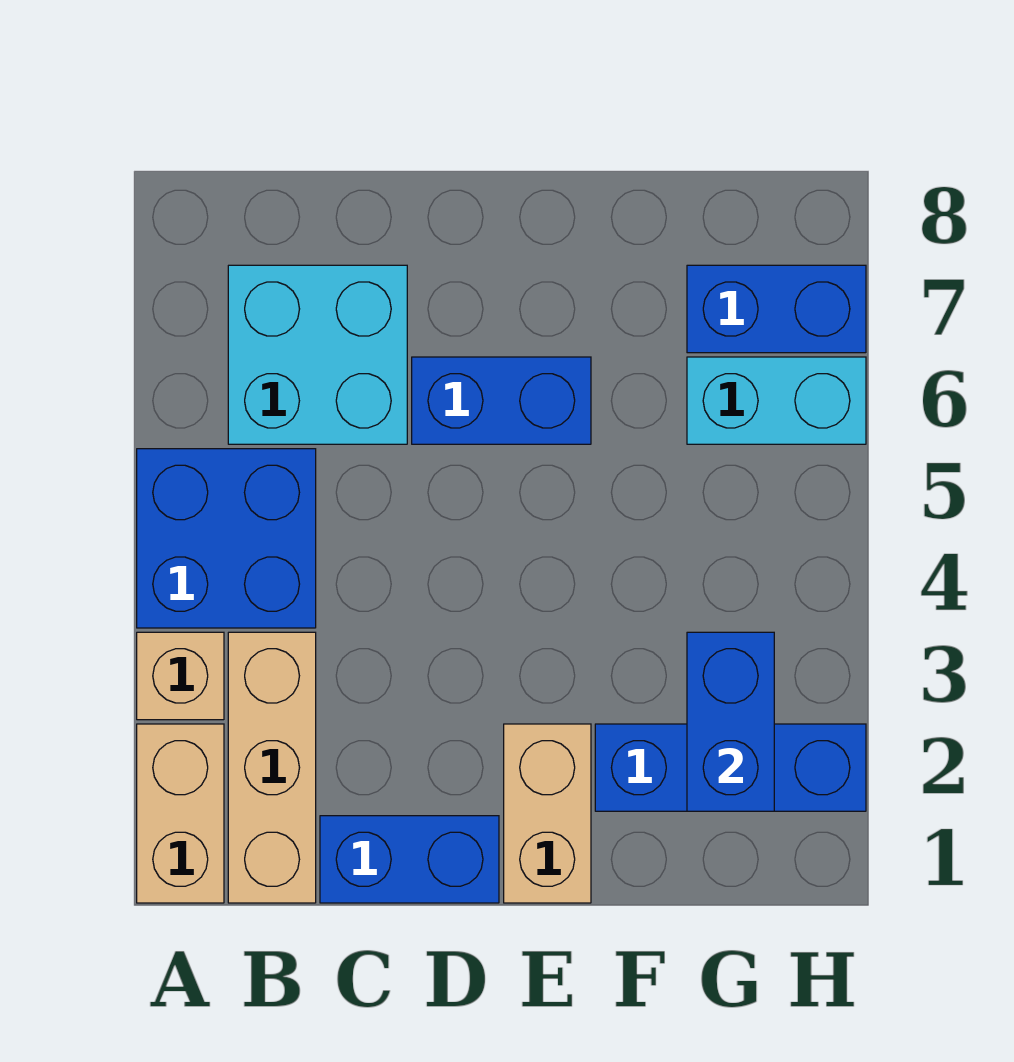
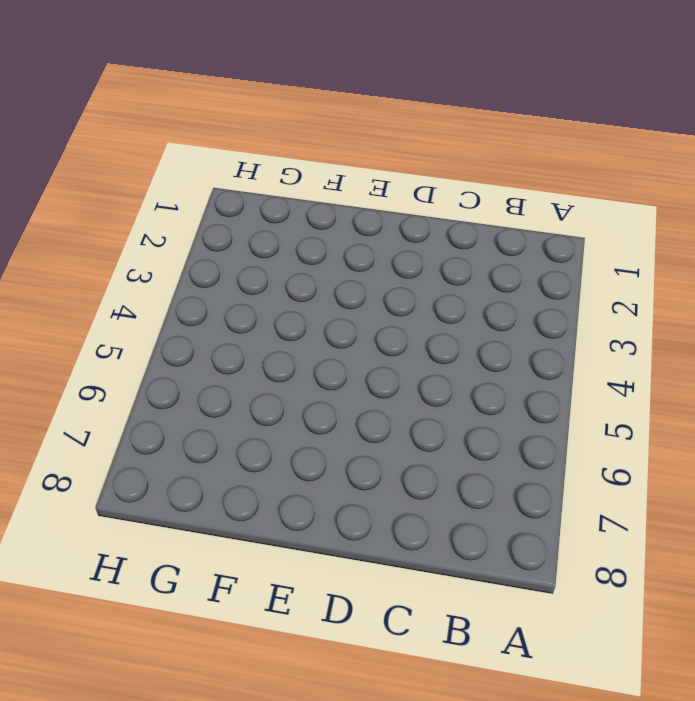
none -> tan brick A1:A2 level 1
none -> tan brick A3 level 1
none -> blue brick A4:B5 level 1

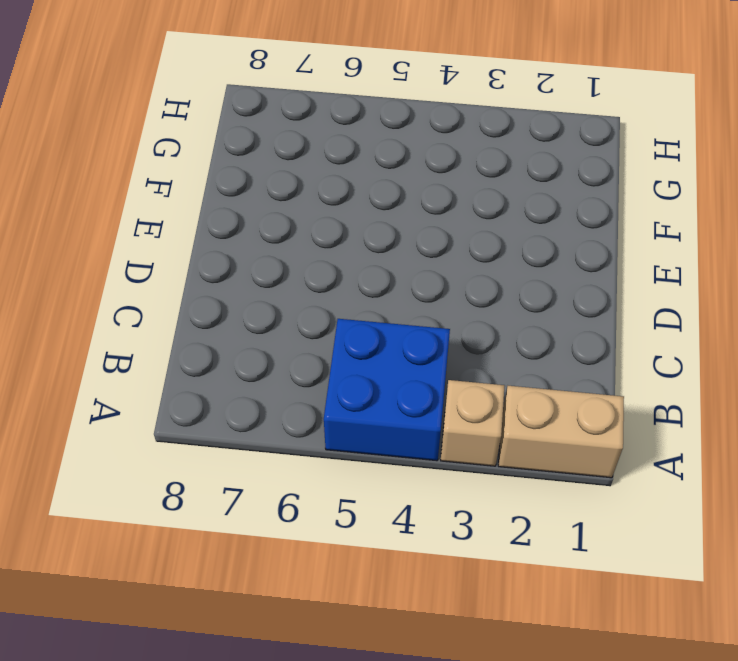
none -> tan brick B1:B3 level 1
none -> cyan brick B6:C7 level 1
none -> blue brick C1:D1 level 1

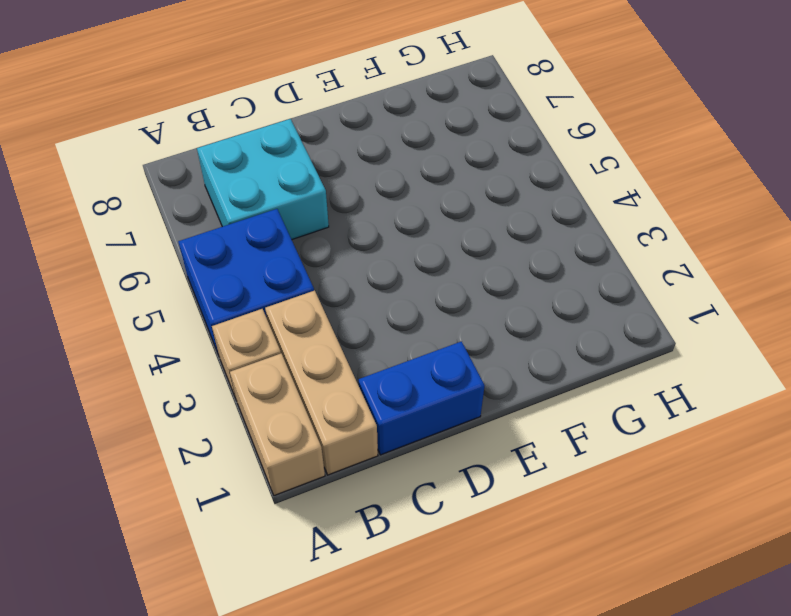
none -> blue brick D6:E6 level 1
none -> tan brick E1:E2 level 1
none -> blue brick F2:H2 level 1

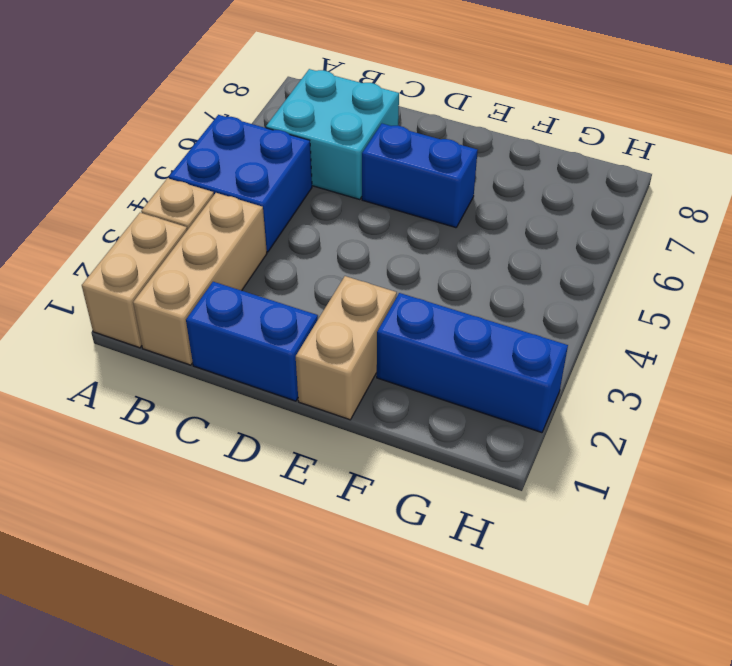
none -> cyan brick G6:H6 level 1
none -> blue brick G7:H7 level 1
none -> blue brick G2:G3 level 2

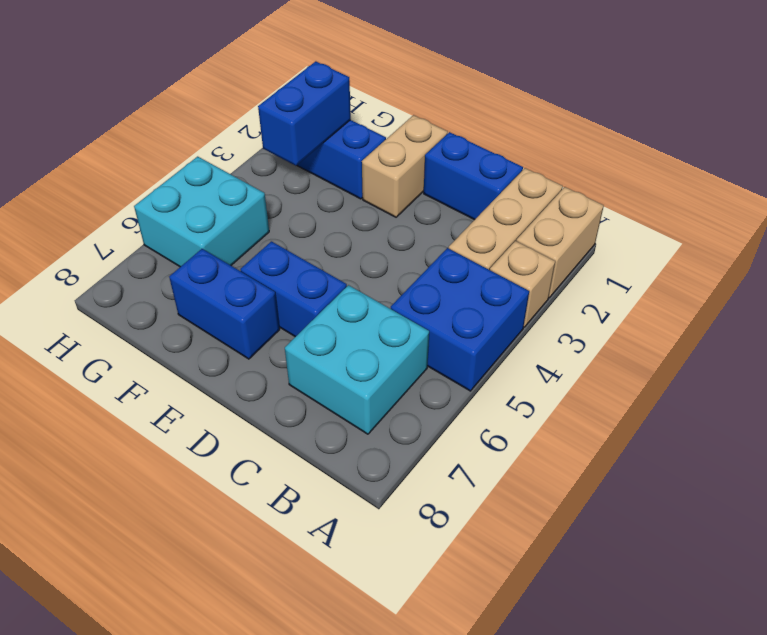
blue brick E7:F7 level 1 -> blue brick G7:H7 level 1
cyan brick G5:H6 level 1 -> cyan brick G6:H6 level 1

